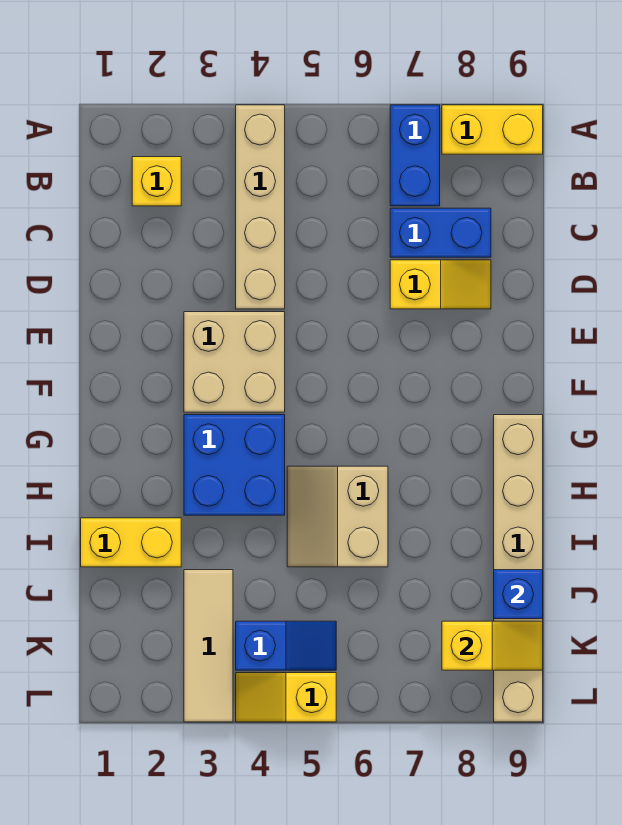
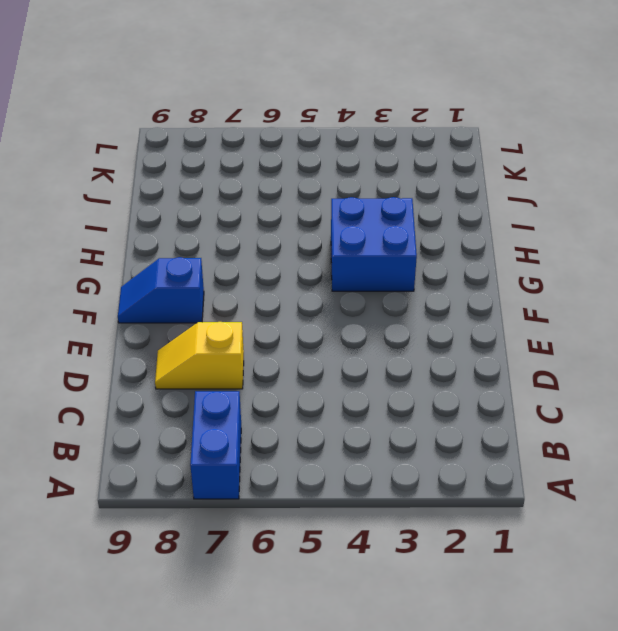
blue slope F8:F9 level 1 top 8 -> blue slope K4:K5 level 1 top 4
none -> tan brick A4:D4 level 1
none -> yellow brick A8:A9 level 1
none -> yellow brick B2 level 1

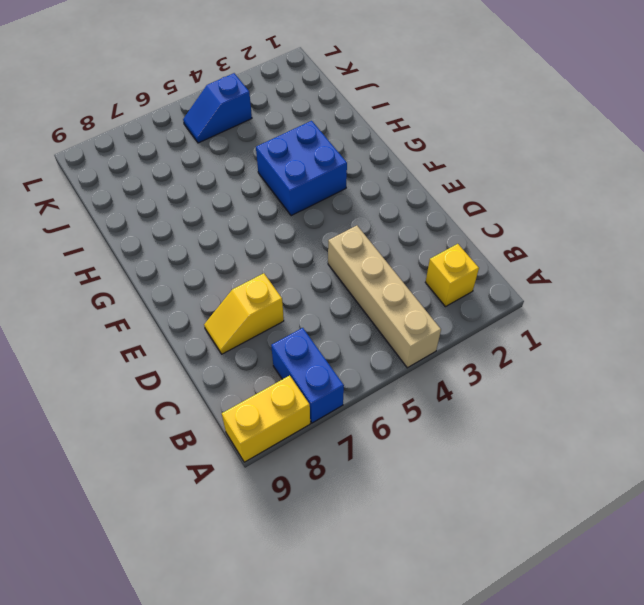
none -> blue brick C7:C8 level 1
none -> tan brick E3:F4 level 1
none -> tan brick G9:L9 level 1

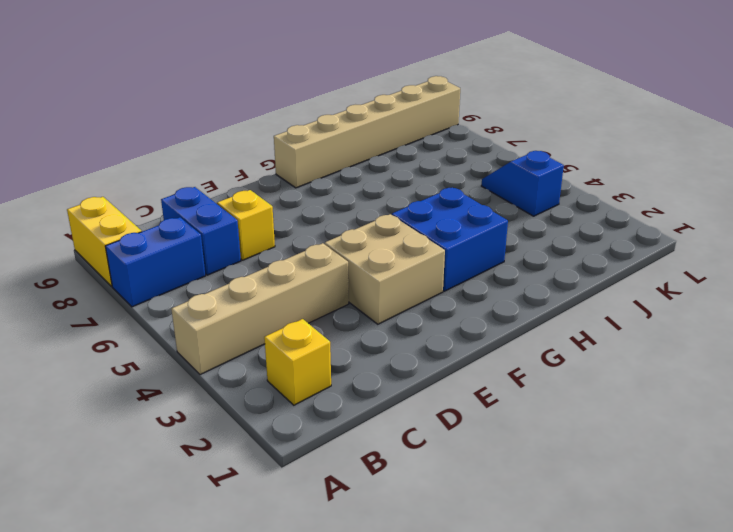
none -> tan slope H5:I6 level 1 top 6
none -> yellow brick I1:I2 level 1
none -> tan tile J3:L3 level 1

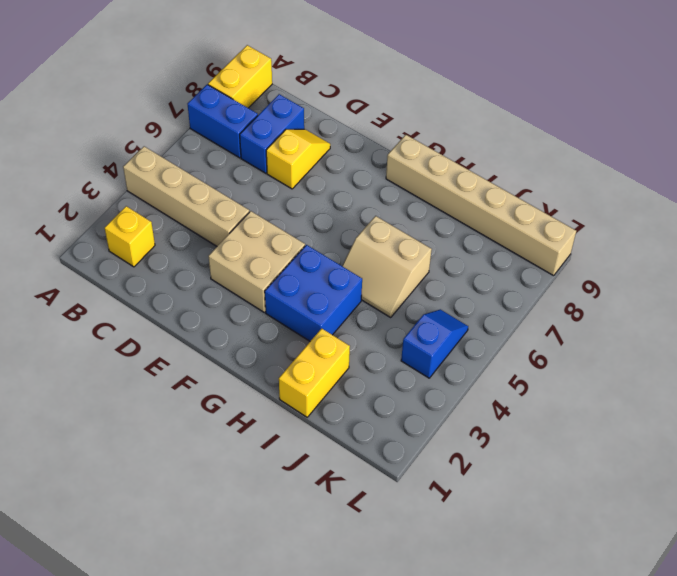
none -> tan tile J3:L3 level 1
none -> yellow slope L4:L5 level 1 top 5
none -> blue brick J9 level 2

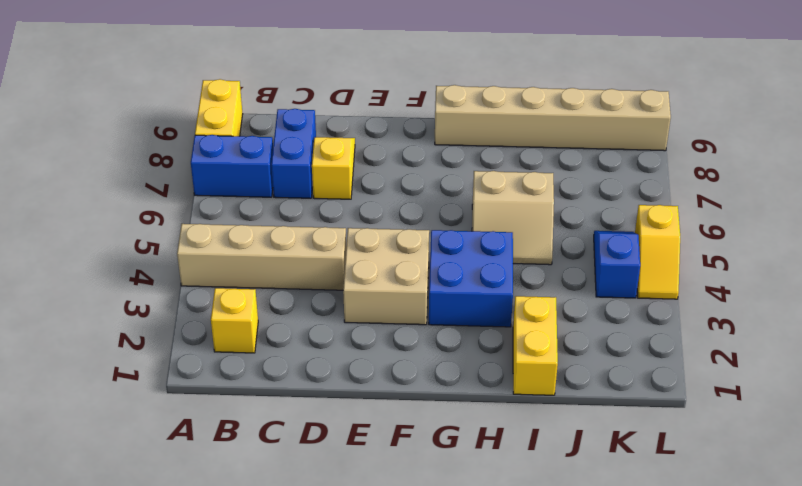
none -> tan tile J3:L3 level 1
none -> blue brick J9 level 2
none -> yellow slope K8:K9 level 2 top 8

